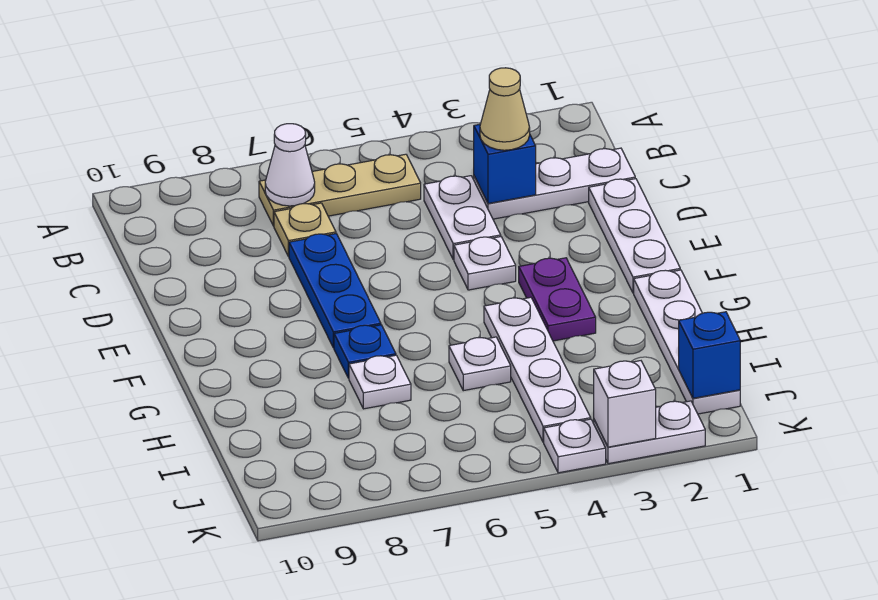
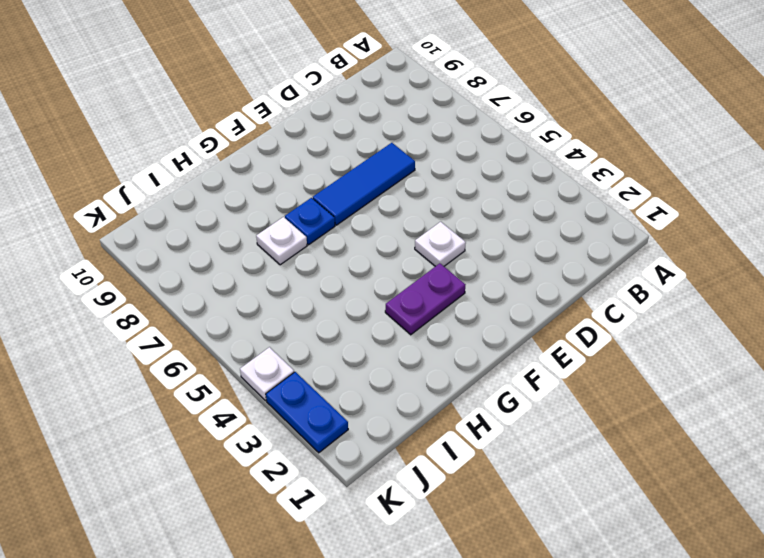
blue tile D7:F7 level 1 -> blue plate D7:F7 level 1
blue plate K2:K3 level 1 -> white plate K2:K3 level 1
none -> tan plate B5:B7 level 1
none -> white plate C1:C3 level 1
none -> white plate C4:D4 level 1

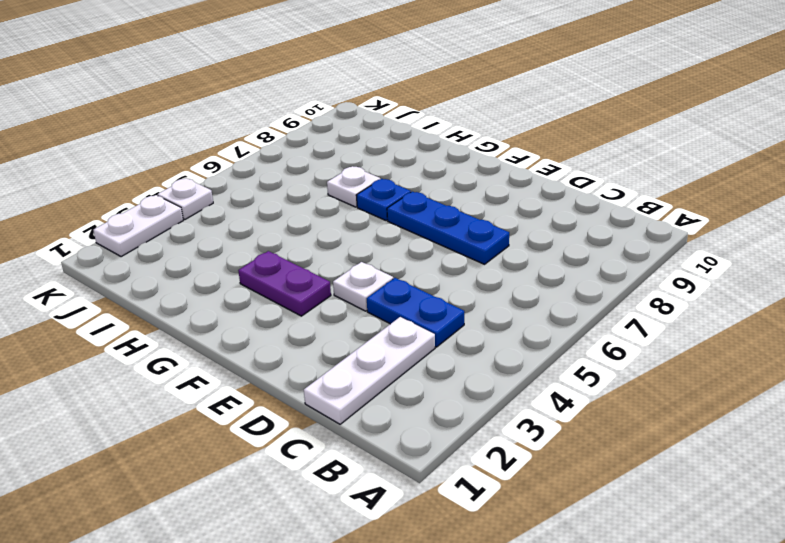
blue plate C4:D4 level 1 -> white plate C4:D4 level 1
none -> tan plate B5:B7 level 1
none -> tan plate C7 level 1
none -> white plate D1:F1 level 1

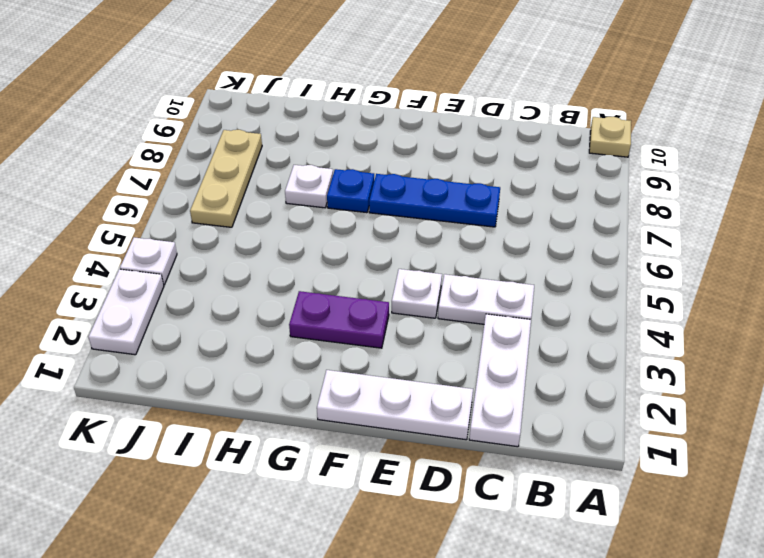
tan plate A10 level 1 -> tan plate C7 level 1
tan plate J6:J8 level 1 -> tan plate B5:B7 level 1
none -> white plate G1:J1 level 1
none -> white plate G4:J4 level 1
none -> white plate H5 level 1

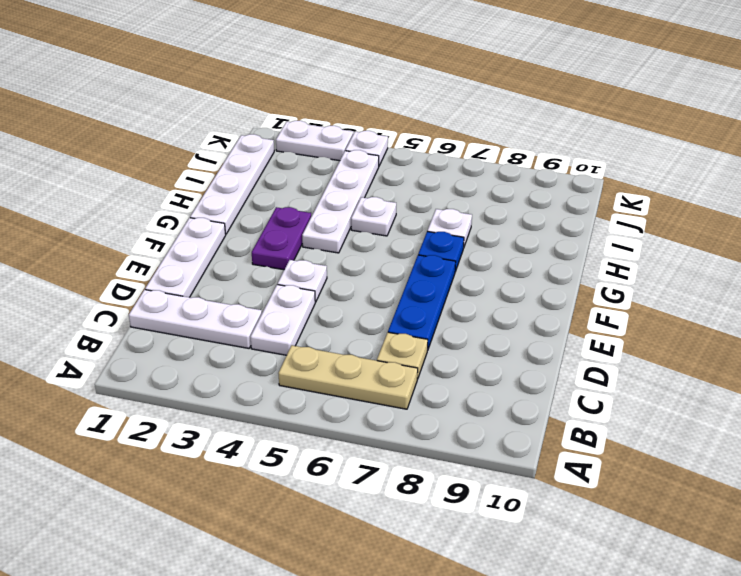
none -> white cone B7 level 2
none -> blue brick C3 level 2
none -> blue brick J1 level 2

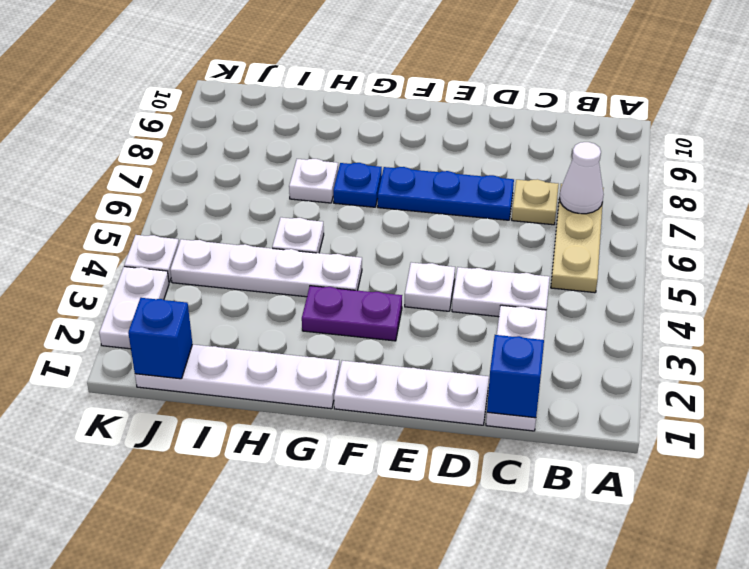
blue brick C1 level 2 -> blue brick C3 level 2
none -> white brick K3 level 2
none -> tan cone C3 level 3

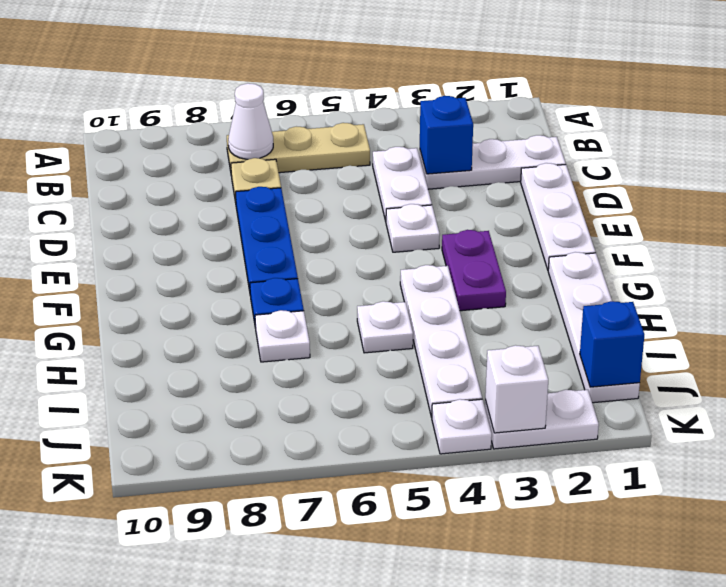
none -> tan cone C3 level 3

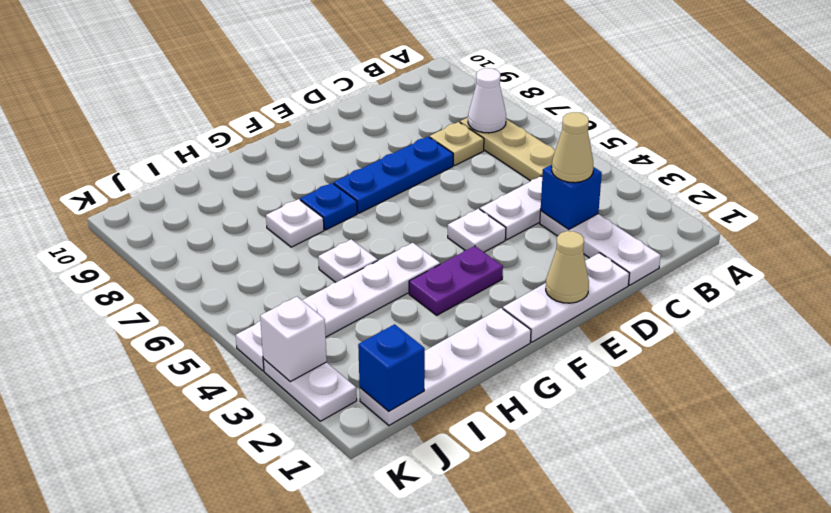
tan cone E1 level 2 -> none

